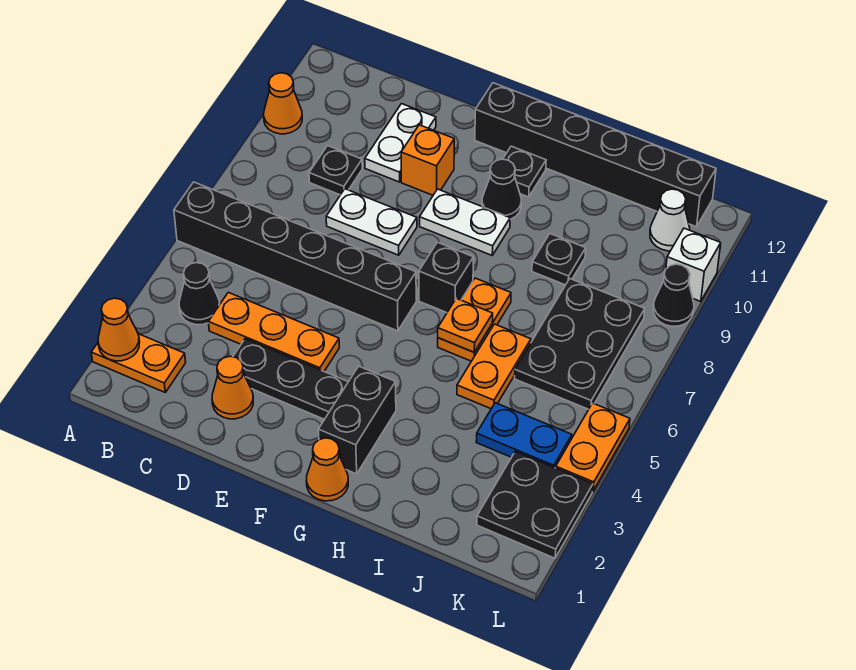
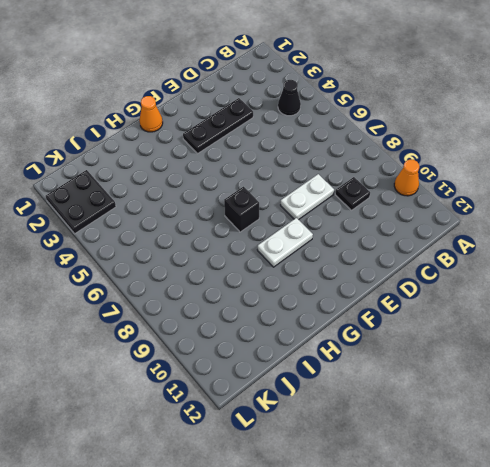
none -> orange plate A2:B2 level 1
none -> black brick A6:F6 level 1
none -> orange plate C4:E4 level 1
none -> orange cone D2 level 1

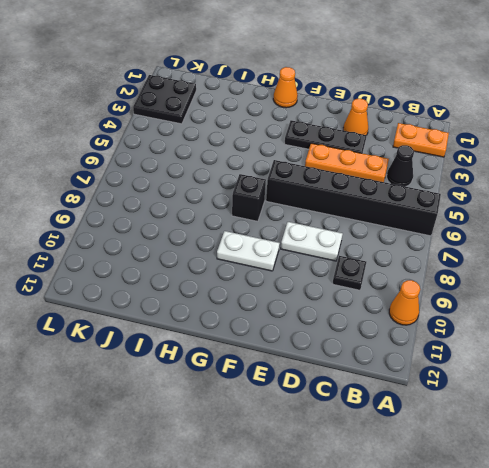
none -> white plate D10:D11 level 1
none -> orange brick E10 level 1
none -> black brick F12:K12 level 1
none -> black brick G2:G3 level 1

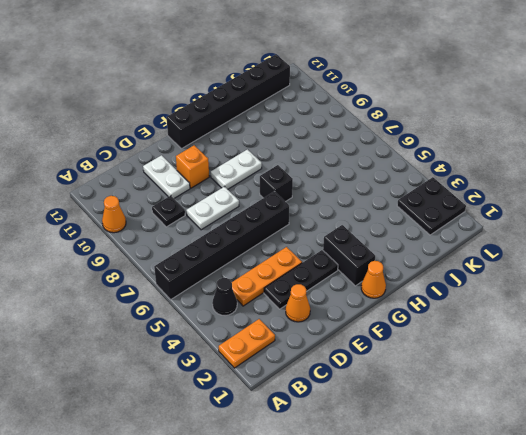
none -> black cone G10 level 1
none -> black plate G11 level 1
none -> orange plate H6:H7 level 1
none -> orange plate I5:I6 level 1

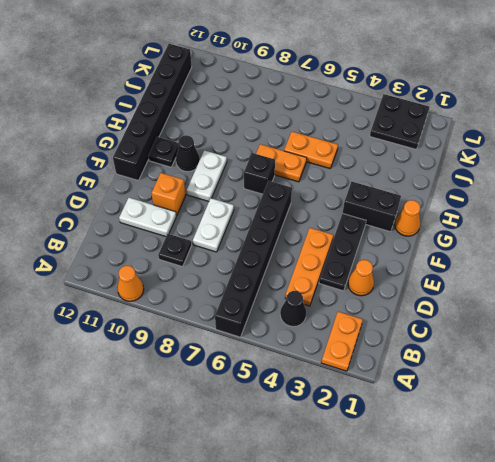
none -> black plate I9 level 1
none -> blue plate J4:K4 level 1
none -> black plate J6:K8 level 1
none -> white cone K11 level 1

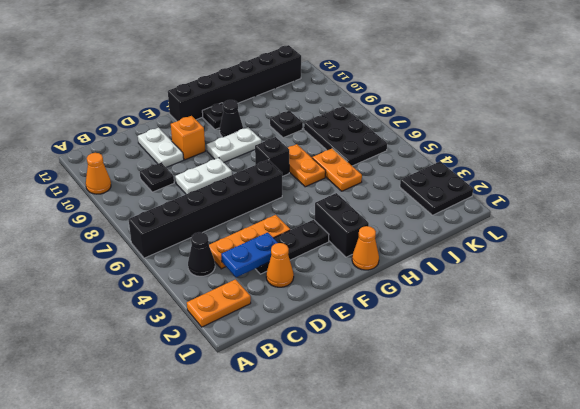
blue plate C3:D3 level 2 -> blue plate J4:K4 level 1
none -> white cone K11 level 1
none -> orange plate L4:L5 level 1
none -> black cone L9 level 1
none -> white brick L10 level 1

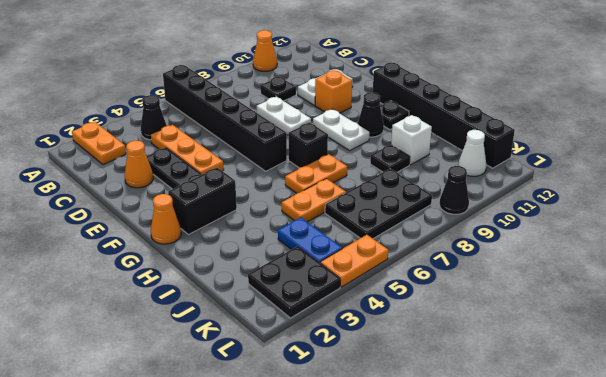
white brick I10 level 1 -> white brick L10 level 1
none -> orange cone A2 level 2
none -> orange plate H6 level 2

